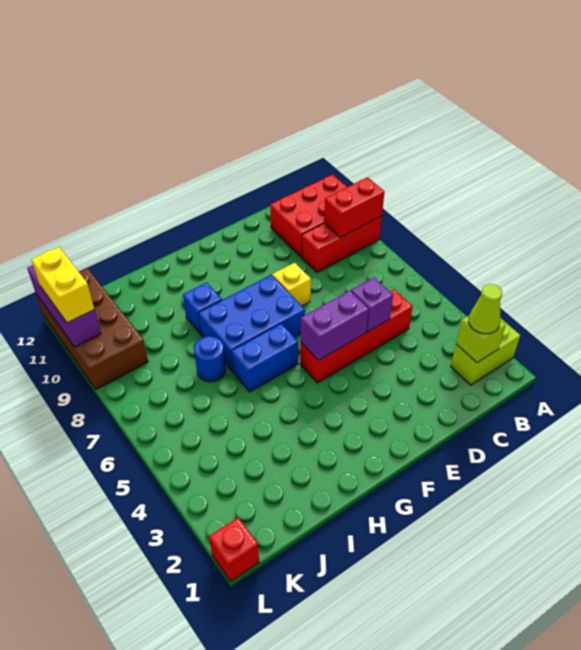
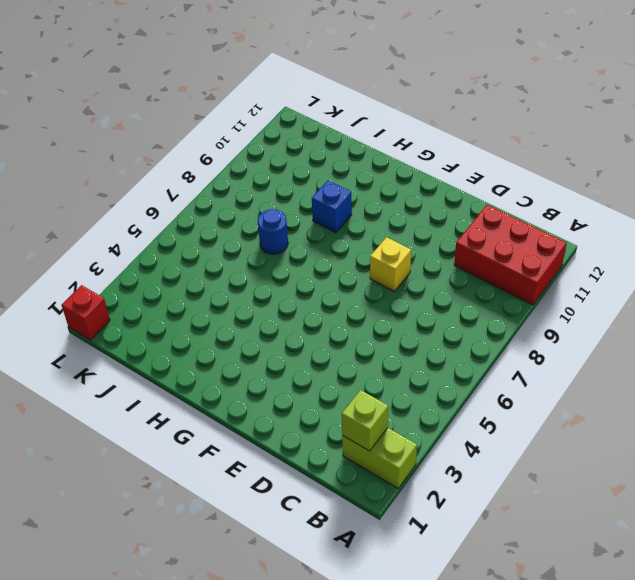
none -> red brick A9:C9 level 1
none -> red brick C5:F5 level 1
none -> blue brick F7:H8 level 1

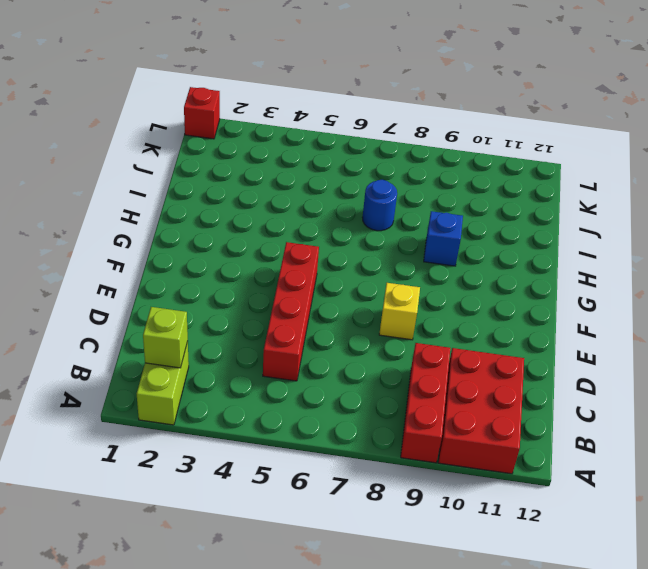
none -> blue brick F7:H8 level 1
none -> blue brick G6:H6 level 1
none -> brown brick K9:L12 level 1

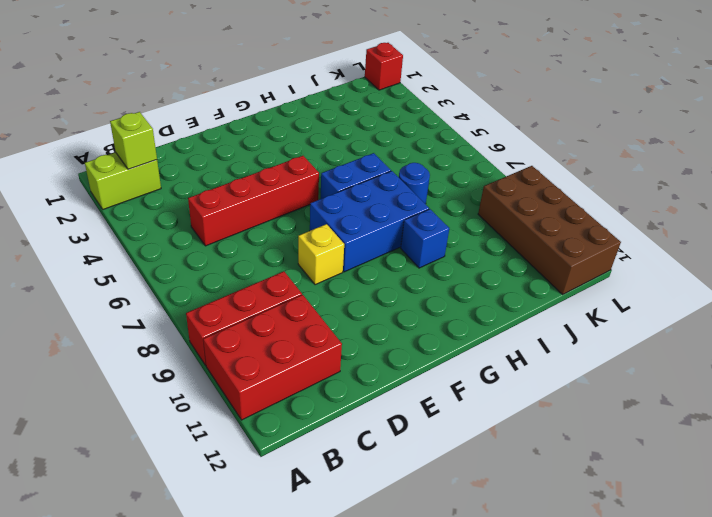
none -> red brick A9:B9 level 2
none -> purple brick D5 level 2
none -> purple brick E5:F5 level 2

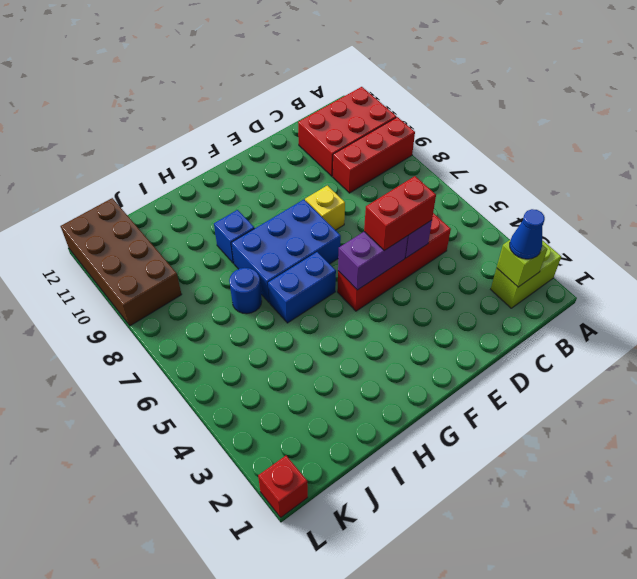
blue cone B2 level 3 -> lime cone B2 level 3
red brick D5:E5 level 3 -> red brick A9:B9 level 2
none -> purple brick L10:L12 level 2
none -> yellow brick L10:L11 level 3

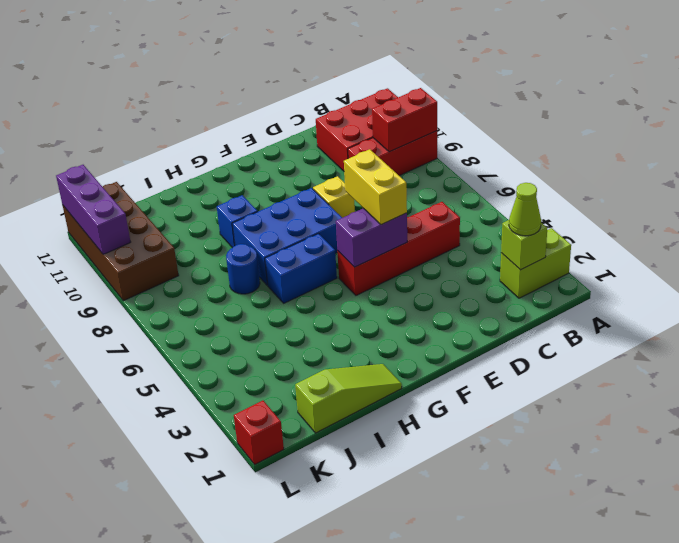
yellow brick E5:E6 level 3 -> yellow brick L10:L11 level 3
lime slope H1:J1 level 1 top J -> none
none -> purple brick D5 level 2

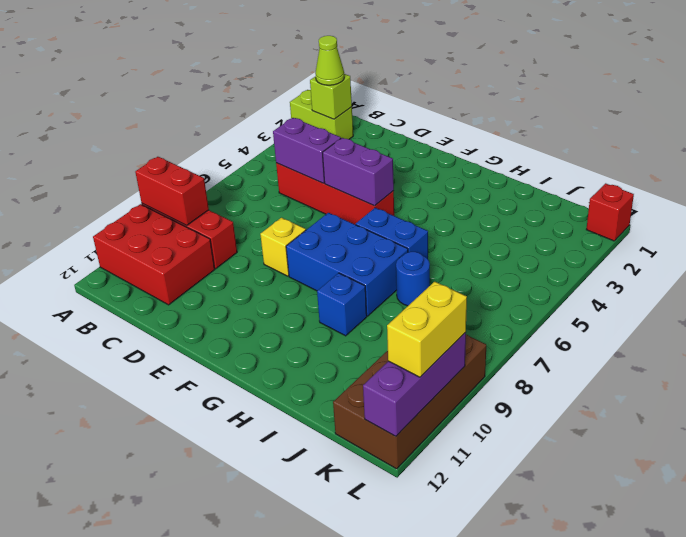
purple brick C5:D5 level 2 -> purple brick D5 level 2

